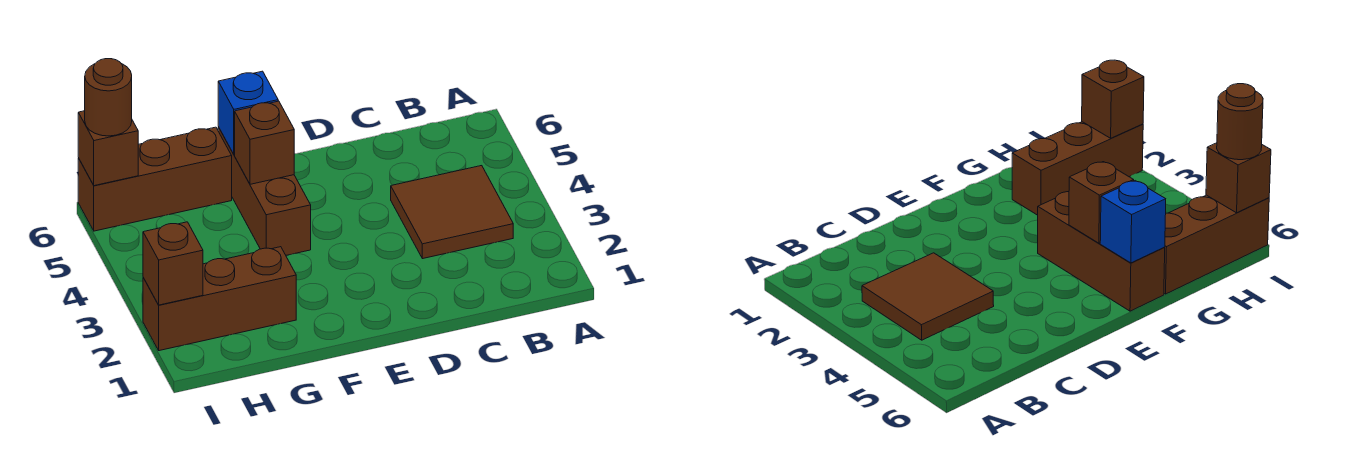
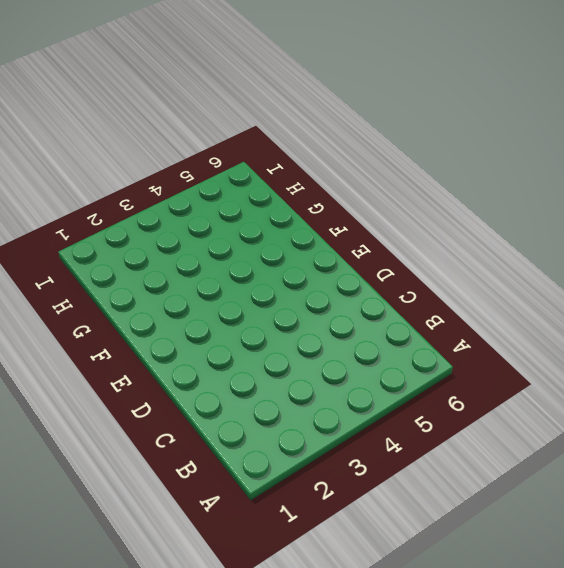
none -> brown tile B3:C4 level 1
none -> brown brick F4:F6 level 1

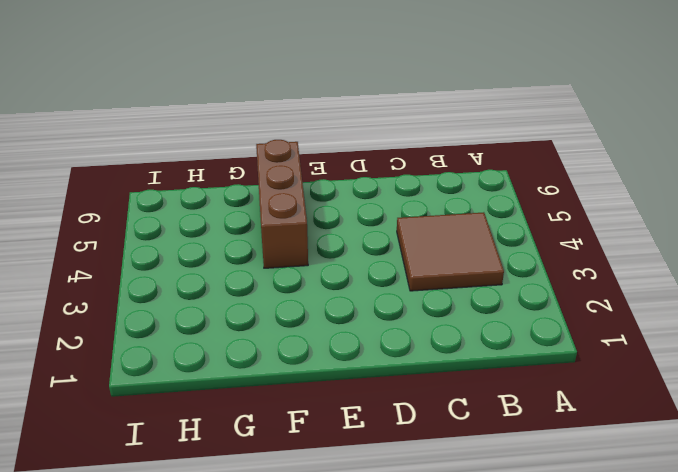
none -> brown brick G2:I2 level 1
none -> brown brick G6:I6 level 1

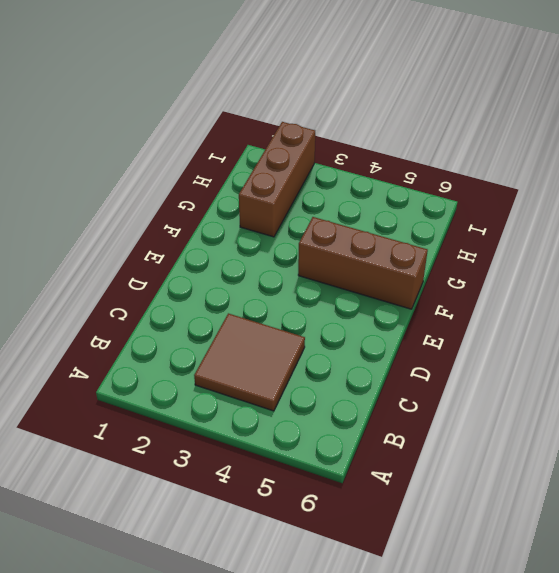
none -> brown brick G6:I6 level 1
none -> brown brick F5 level 2

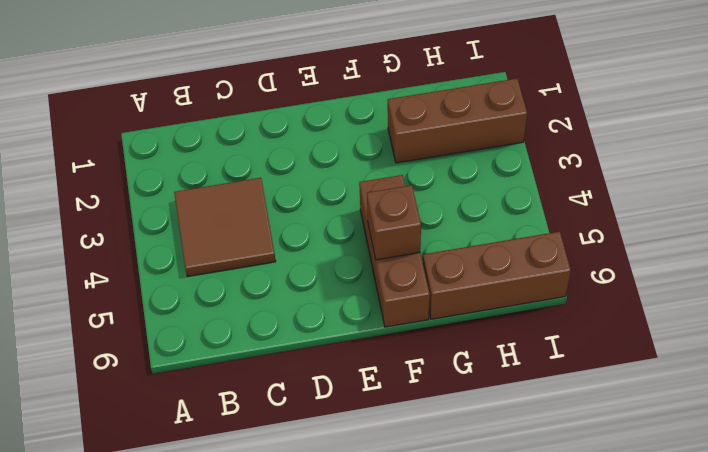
none -> blue brick F6 level 2
none -> brown brick I2 level 2

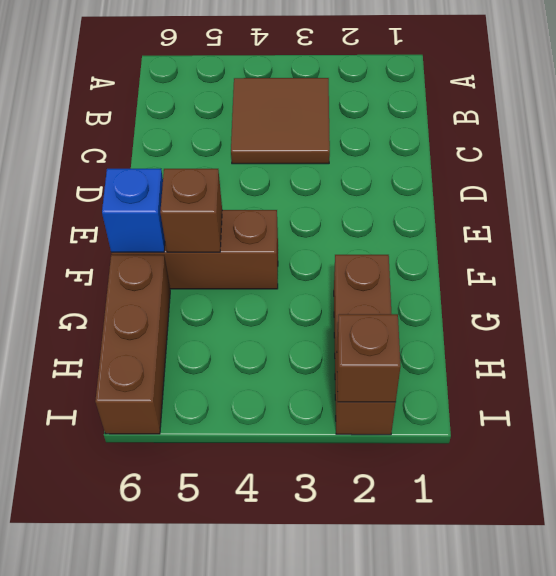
none -> brown brick I6 level 2
none -> brown round brick I6 level 3

